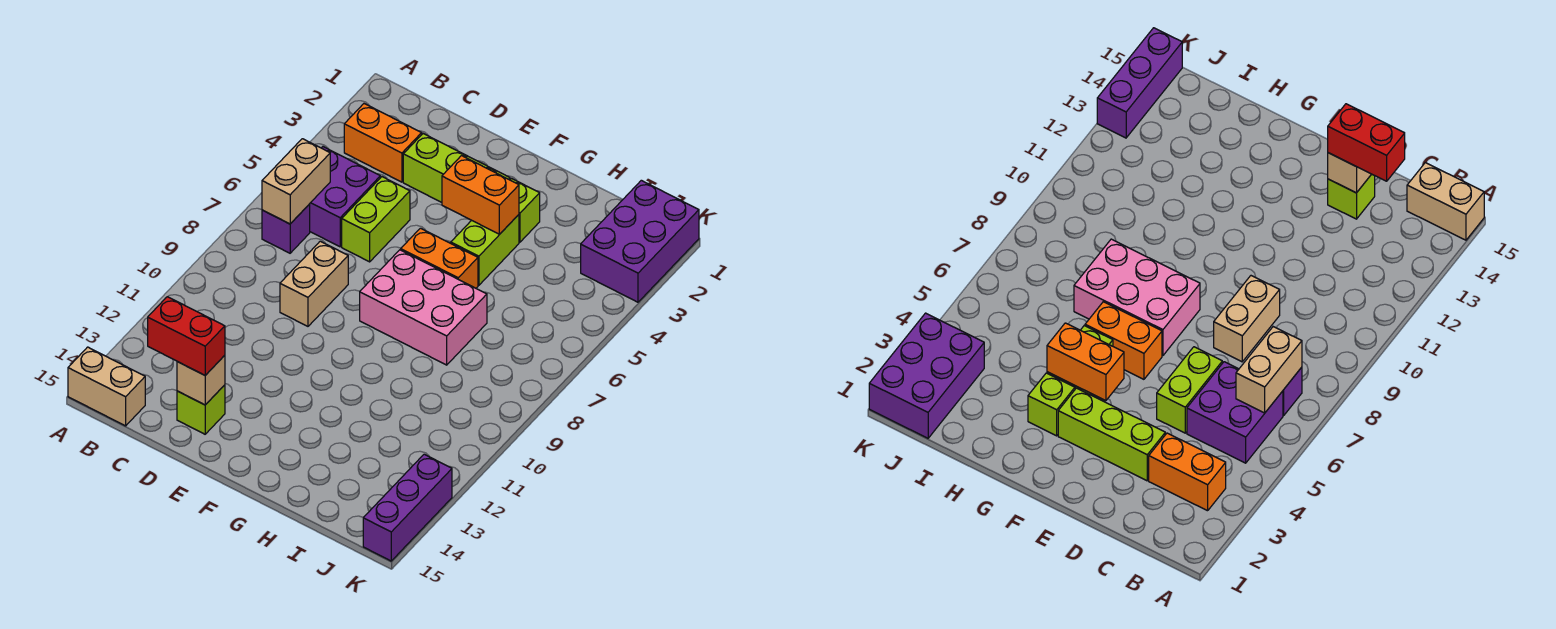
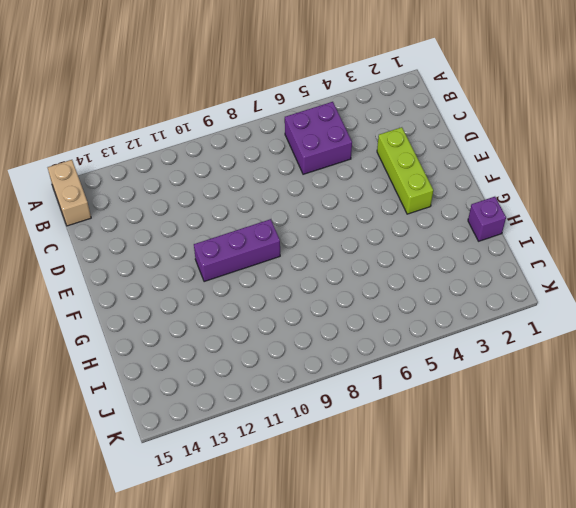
purple brick F9:F11 level 1 -> purple brick K13:K15 level 1
purple brick H1 level 1 -> purple brick B7 level 1
none -> orange brick B3:C3 level 1
none -> lime brick D5:D6 level 1
none -> tan brick D8:D9 level 1

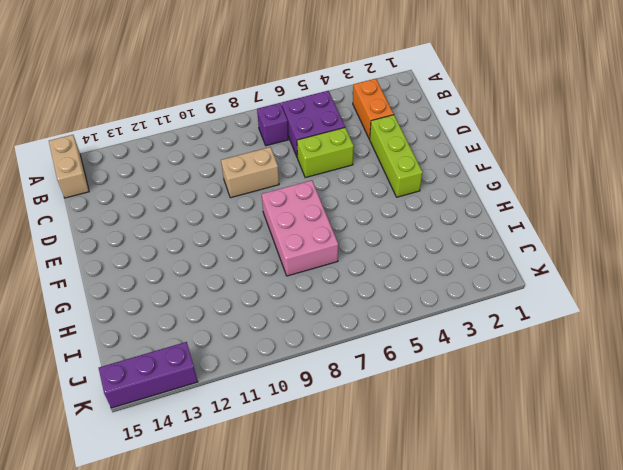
none -> lime brick D14 level 1
none -> orange brick F6:G6 level 1
none -> lime brick G3 level 1

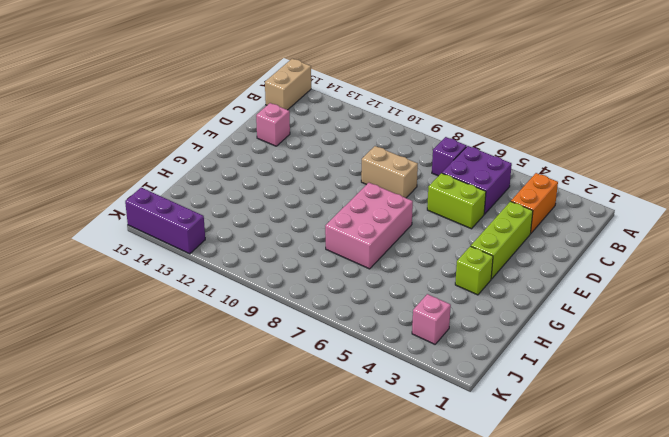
pink brick D14 level 1 -> lime brick D14 level 1
pink brick J3 level 1 -> purple brick J1:K3 level 1
none -> orange brick F6:G6 level 1
none -> lime brick G4:G5 level 1
none -> tan brick B6:B7 level 2

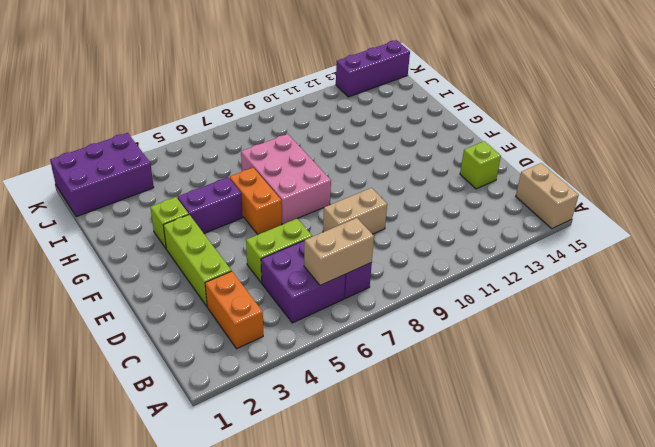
purple brick G4:G5 level 1 -> lime brick G4:G5 level 1
none -> tan brick D14 level 2
none -> orange brick F4:G4 level 2
none -> red brick C14:D14 level 3

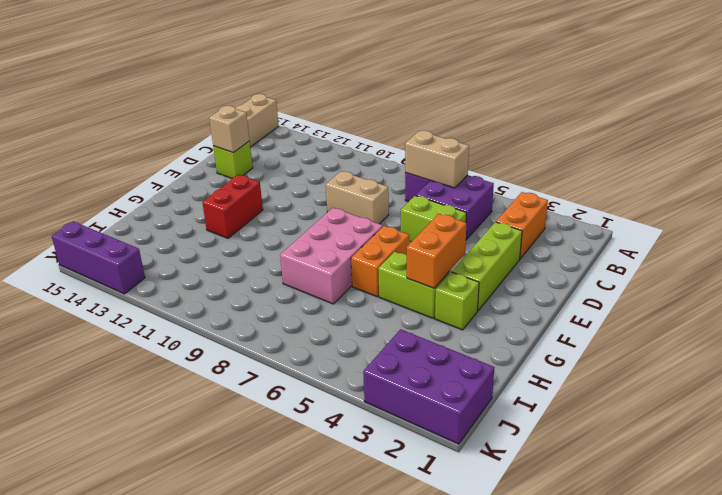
red brick F12:G12 level 1 -> red brick C14:D14 level 3

